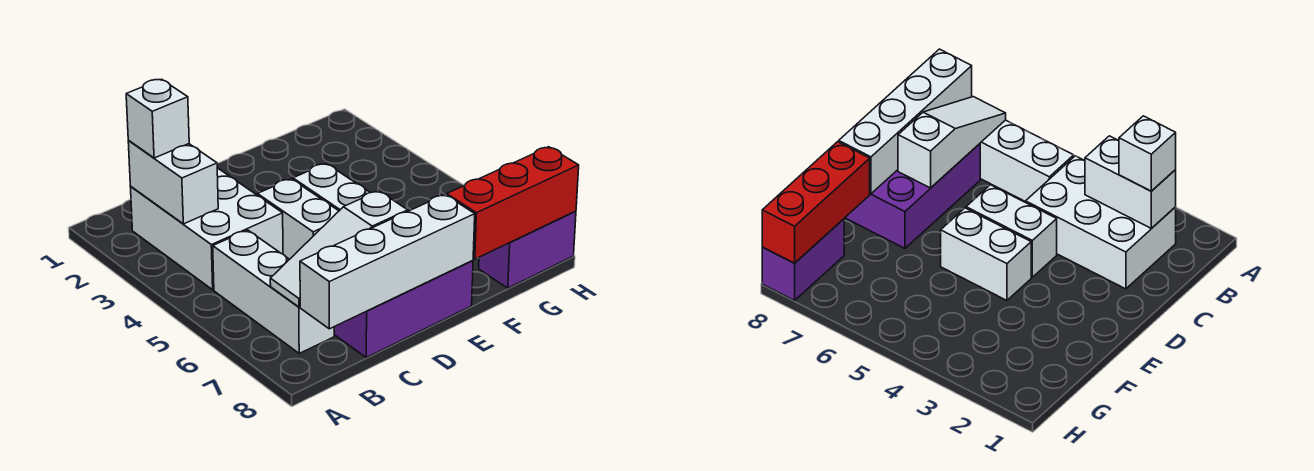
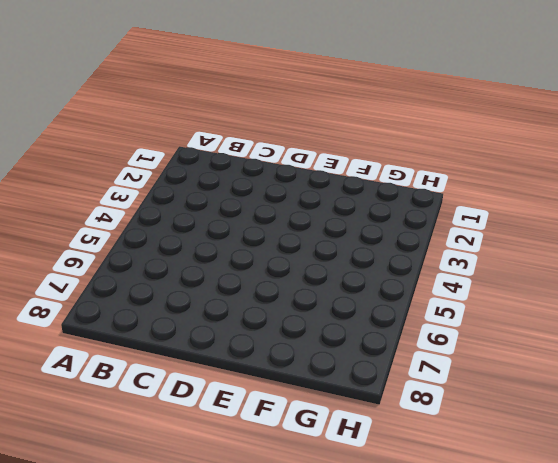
none -> white brick B2:C4 level 1
none -> white brick B5:B7 level 1

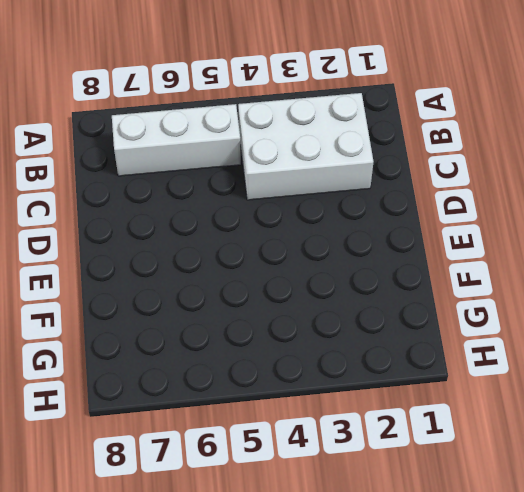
none -> purple brick C7:E8 level 1
none -> white brick D4:D5 level 1

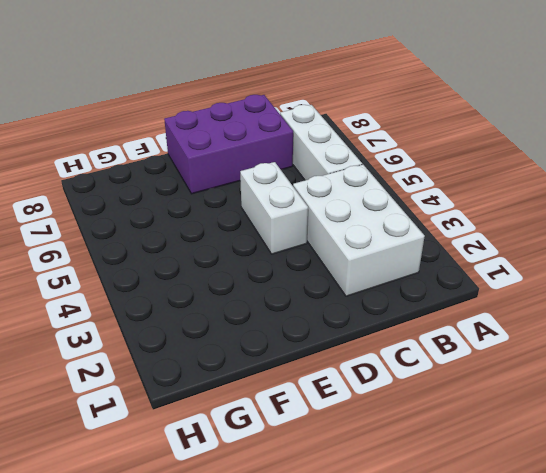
none -> white brick E4:E5 level 1
none -> purple brick G8:H8 level 1

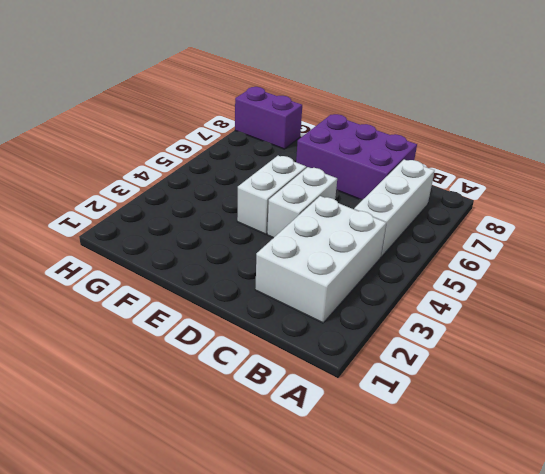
none -> white brick B2:B3 level 2
none -> white slope B7:D7 level 2 top D

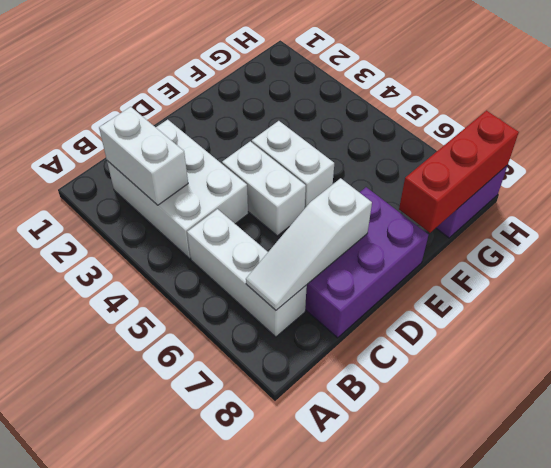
none -> white brick B8:E8 level 2
none -> white brick B2 level 3

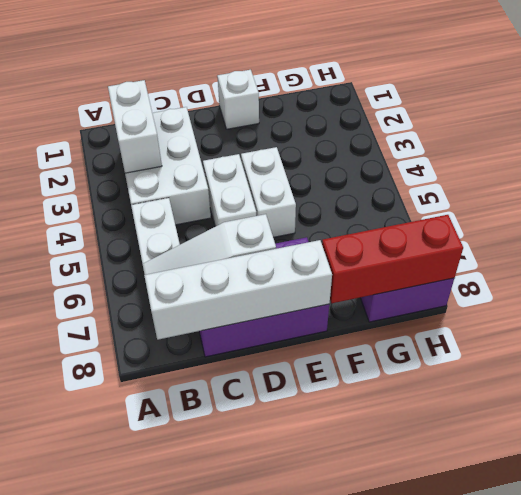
white brick E1 level 1 -> white brick B2 level 3

